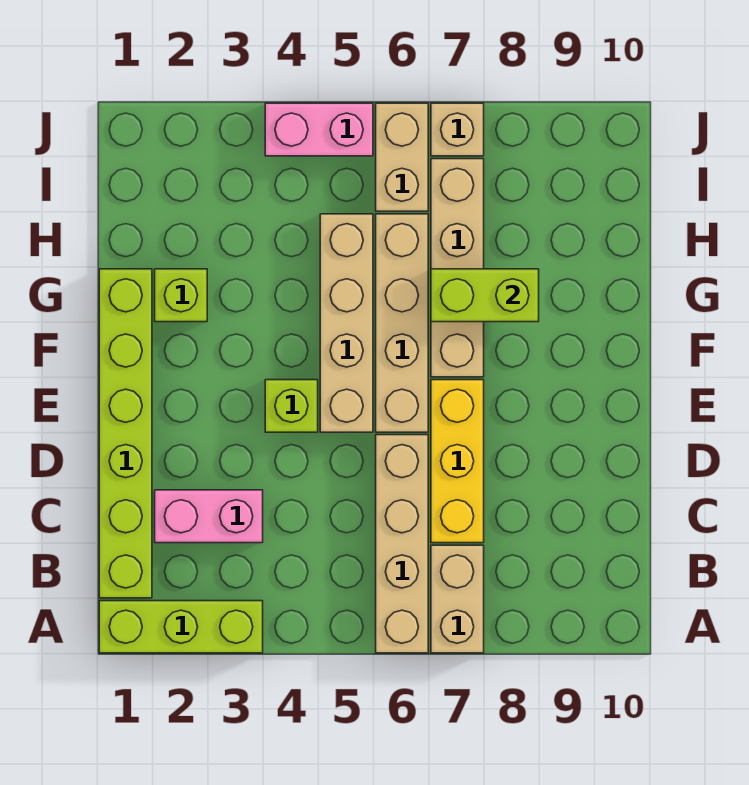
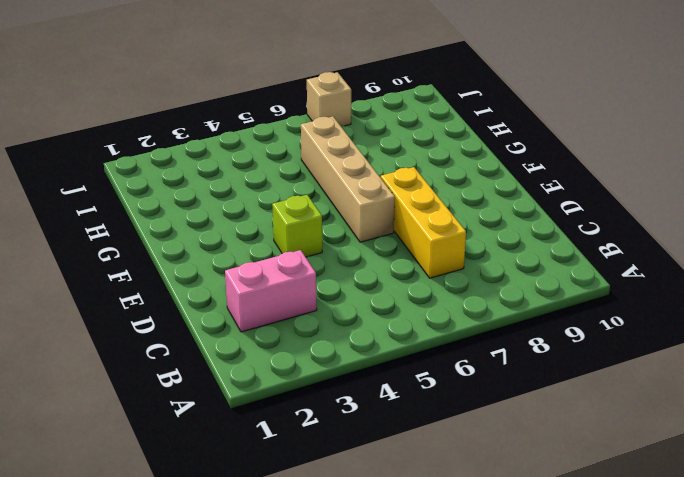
none -> lime brick A1:A3 level 1
none -> tan brick A6:D6 level 1
none -> tan brick A7:B7 level 1

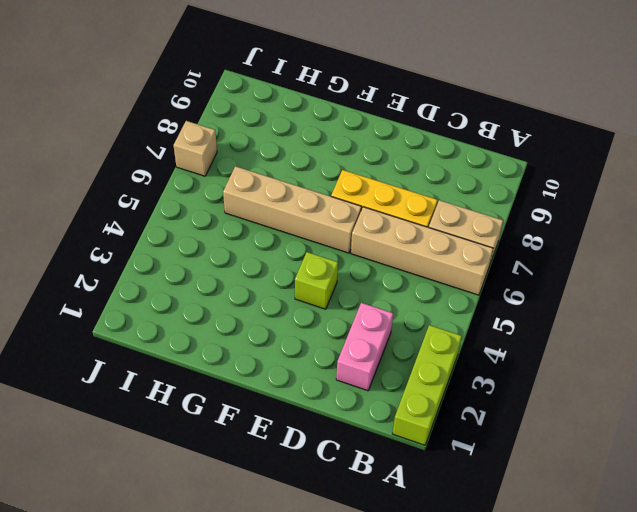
none -> lime brick B1:G1 level 1
none -> tan brick E5:H5 level 1
none -> tan brick F7:I7 level 1

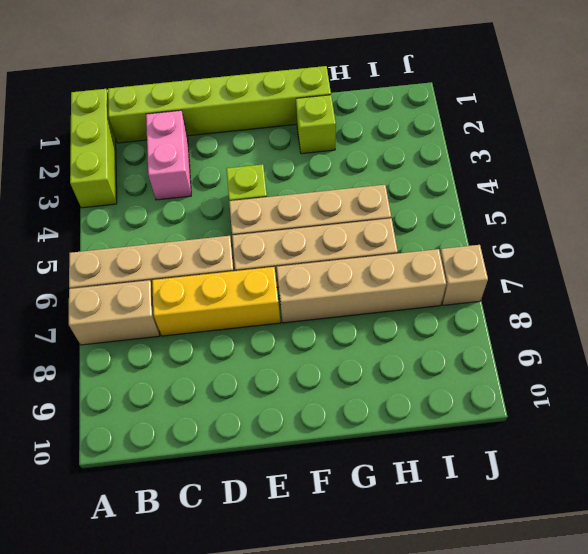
none -> tan brick I6:J6 level 1
none -> pink brick J4:J5 level 1
none -> lime brick G7:G8 level 2

